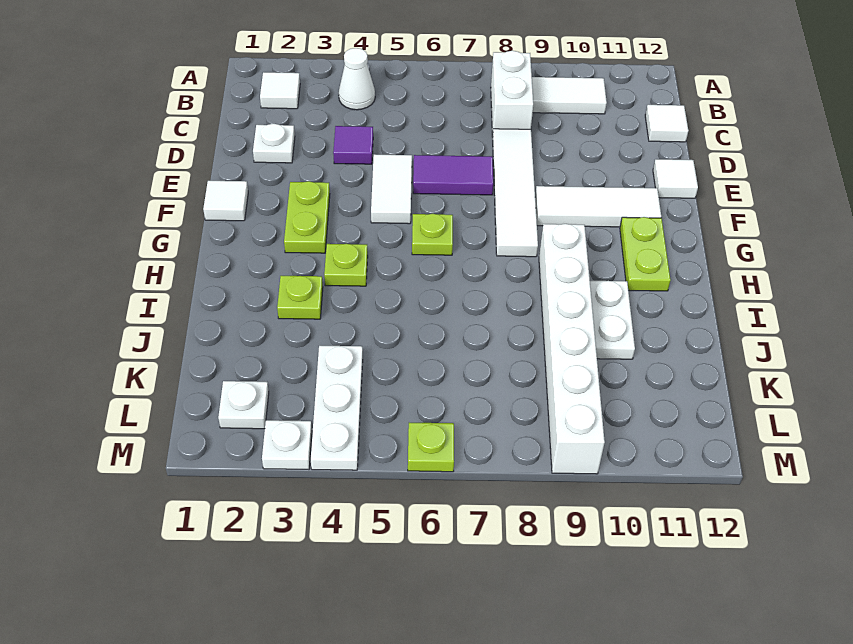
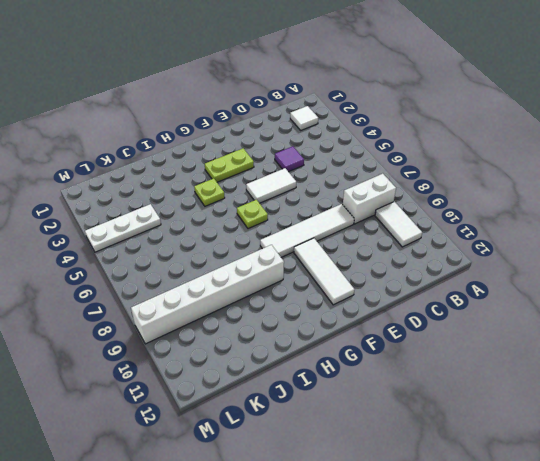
none -> white cone B4 level 1
none -> white tile C12 level 1
none -> white plate D2 level 1

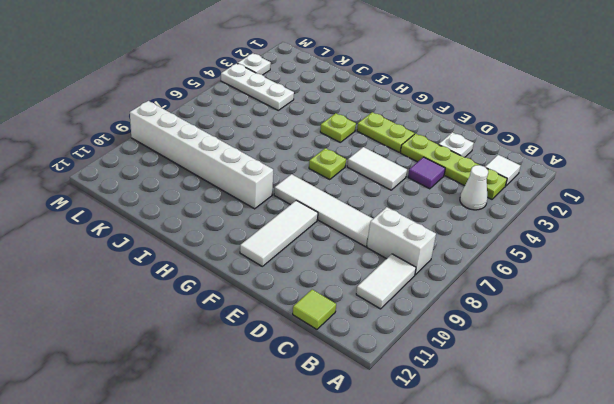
lime plate B3:E3 level 1 -> none
lime tile C12 level 1 -> white tile C12 level 1
none -> purple tile E6:E7 level 1
none -> white tile E12 level 1
none -> white tile F1 level 1

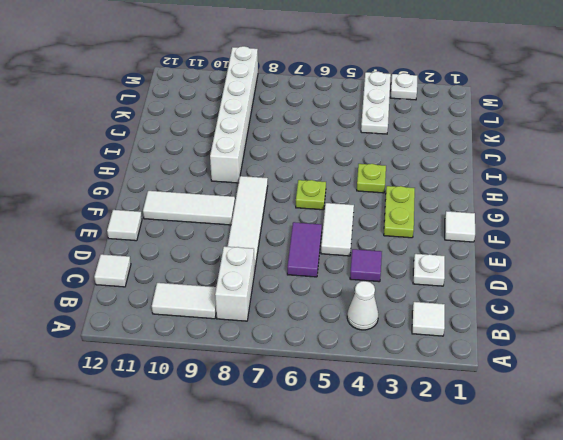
purple tile D6:E6 level 1 -> purple tile E6:E7 level 1
none -> lime plate G11:H11 level 1
none -> lime plate I3 level 1
none -> white plate I10:J10 level 1

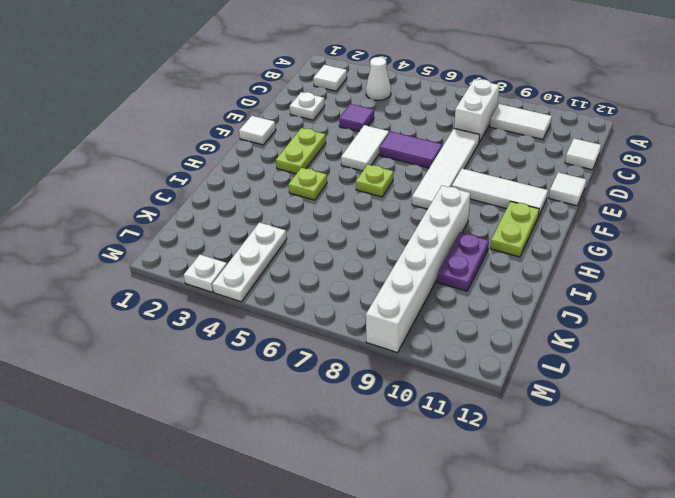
purple plate I10:J10 level 1 -> white plate I10:J10 level 1
none -> lime plate I3 level 1
none -> white plate L2 level 1
none -> lime plate M6 level 1

